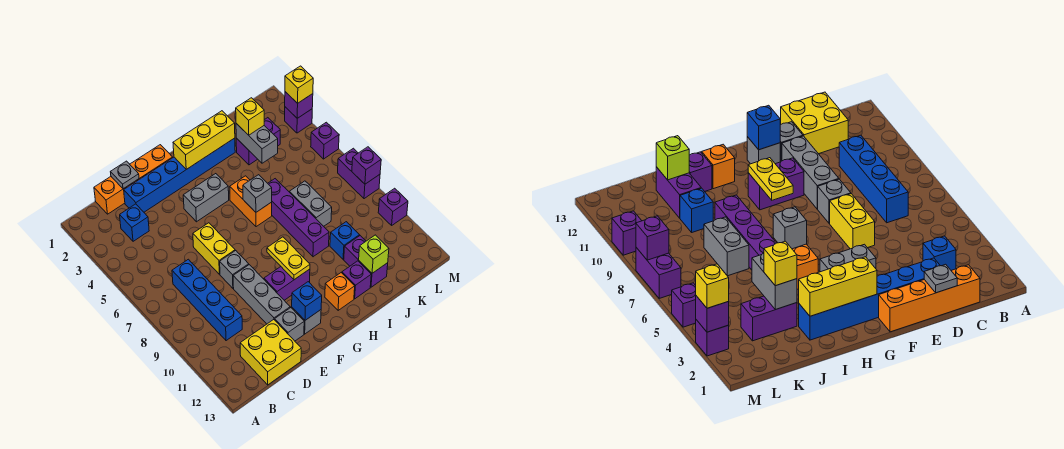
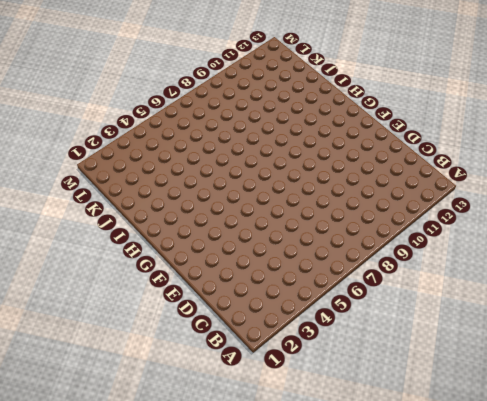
none -> orange brick C1:F1 level 1
none -> blue brick C3 level 1
none -> blue brick C7:C10 level 1
none -> yellow brick C12:D13 level 1

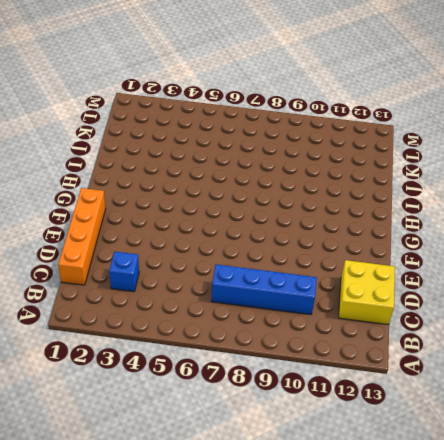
none -> blue brick D2:I2 level 1
none -> yellow brick E6:E7 level 1
none -> grey brick E8 level 1
none -> grey brick E9:E11 level 1

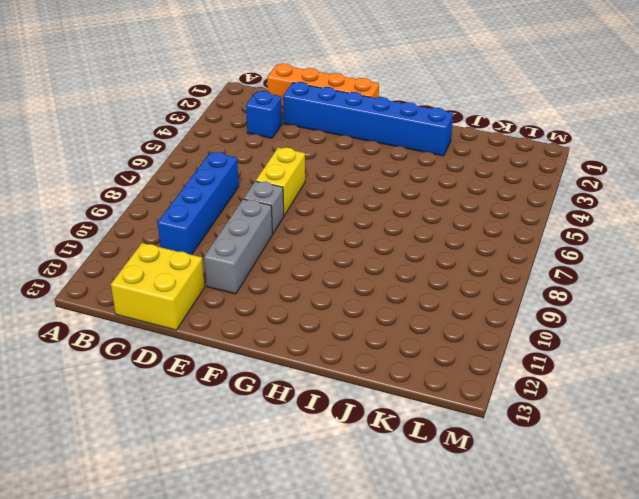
none -> grey brick E12 level 1
none -> grey brick F4:G4 level 1
none -> purple brick F10:G10 level 1
none -> grey brick F12 level 1

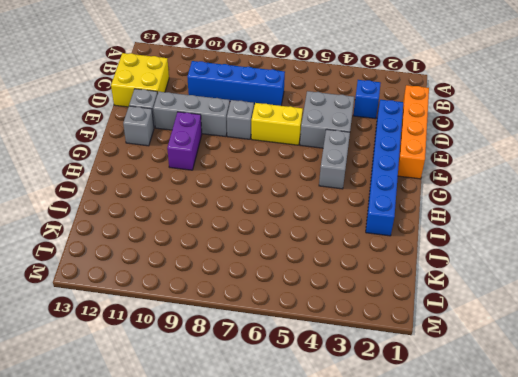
grey brick D4:E5 level 1 -> none
none -> orange brick H5:H6 level 1
none -> orange brick H12 level 1
none -> purple brick I6:I9 level 1
none -> purple brick I12 level 1

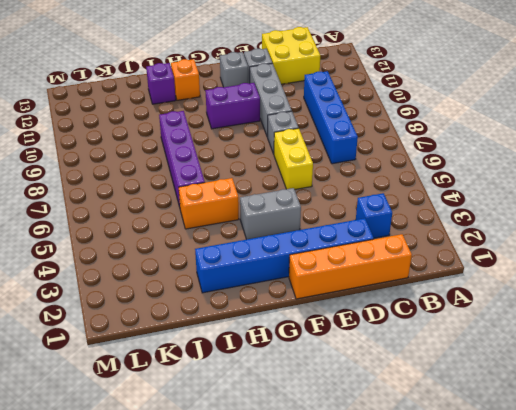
orange brick H5:I5 level 1 -> orange brick H5:H6 level 1
none -> purple brick J3:K3 level 1
none -> grey brick J7:J8 level 1
none -> blue brick J10 level 1
none -> purple brick J11:J12 level 1

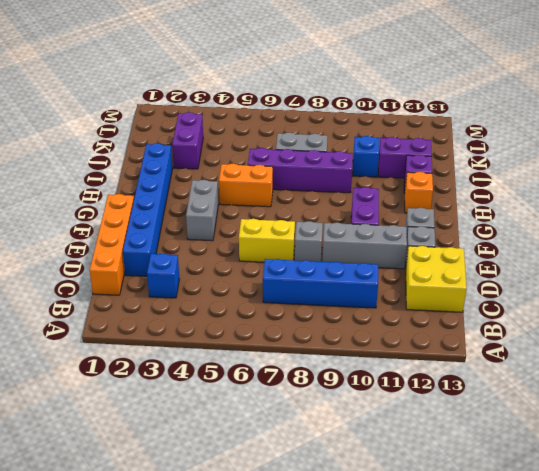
none -> purple brick M3 level 1
none -> purple brick M5 level 1
none -> purple brick M7:M8 level 1
none -> purple brick M10 level 1

